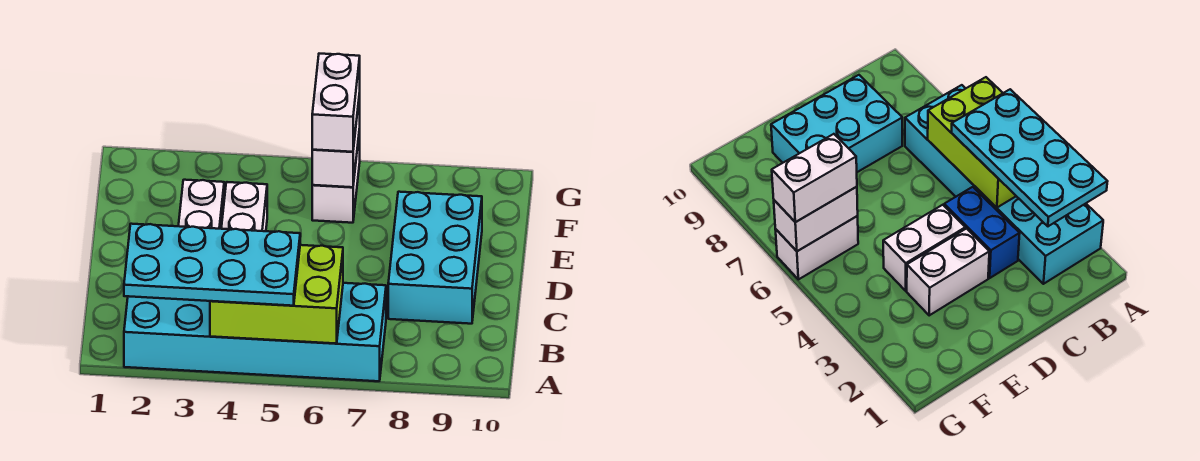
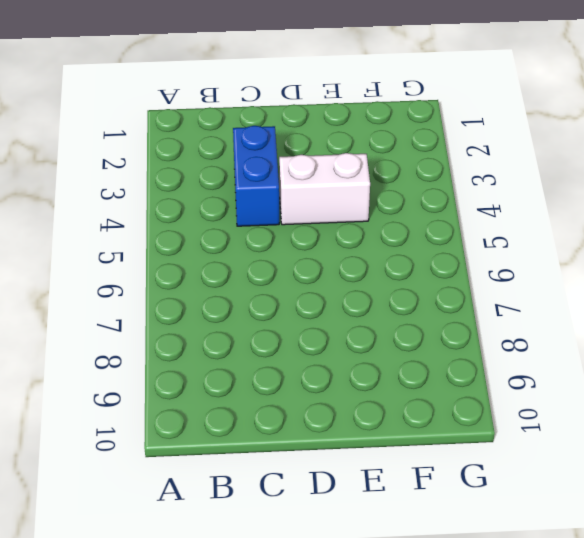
none -> cyan brick A2:B7 level 1
none -> cyan brick C8:E9 level 1

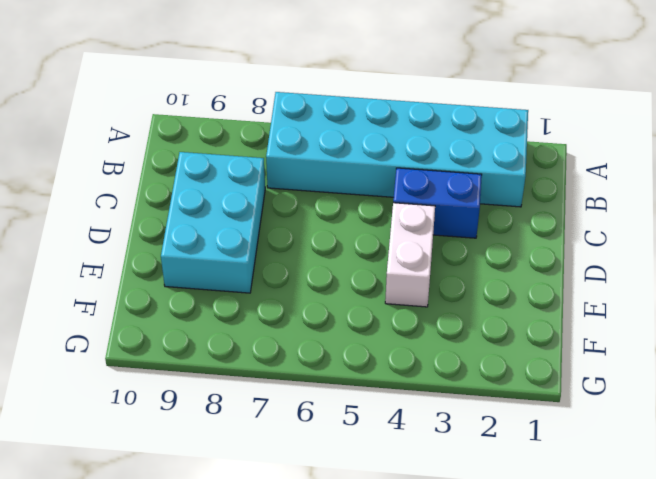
none -> white brick D3:E3 level 1
none -> white brick F6:G6 level 1

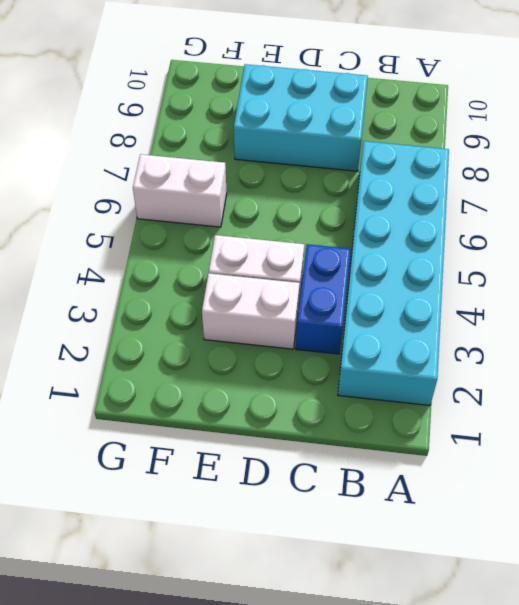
none -> lime brick A4:B6 level 2
none -> white brick F6:G6 level 2

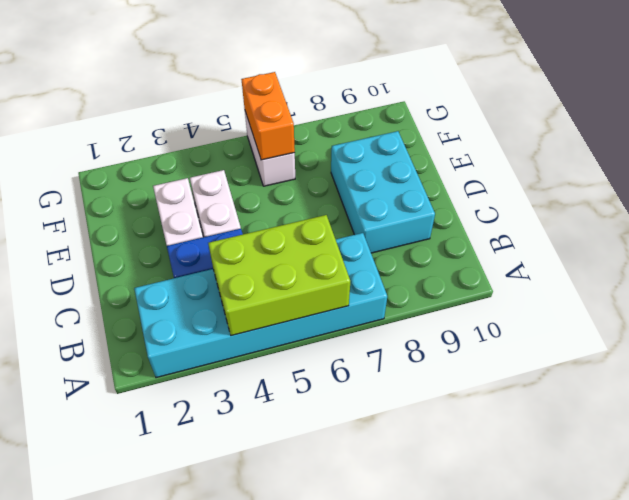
orange brick F6:G6 level 2 -> white brick F6:G6 level 2
none -> cyan plate A2:B5 level 3
none -> white brick F6:G6 level 3

